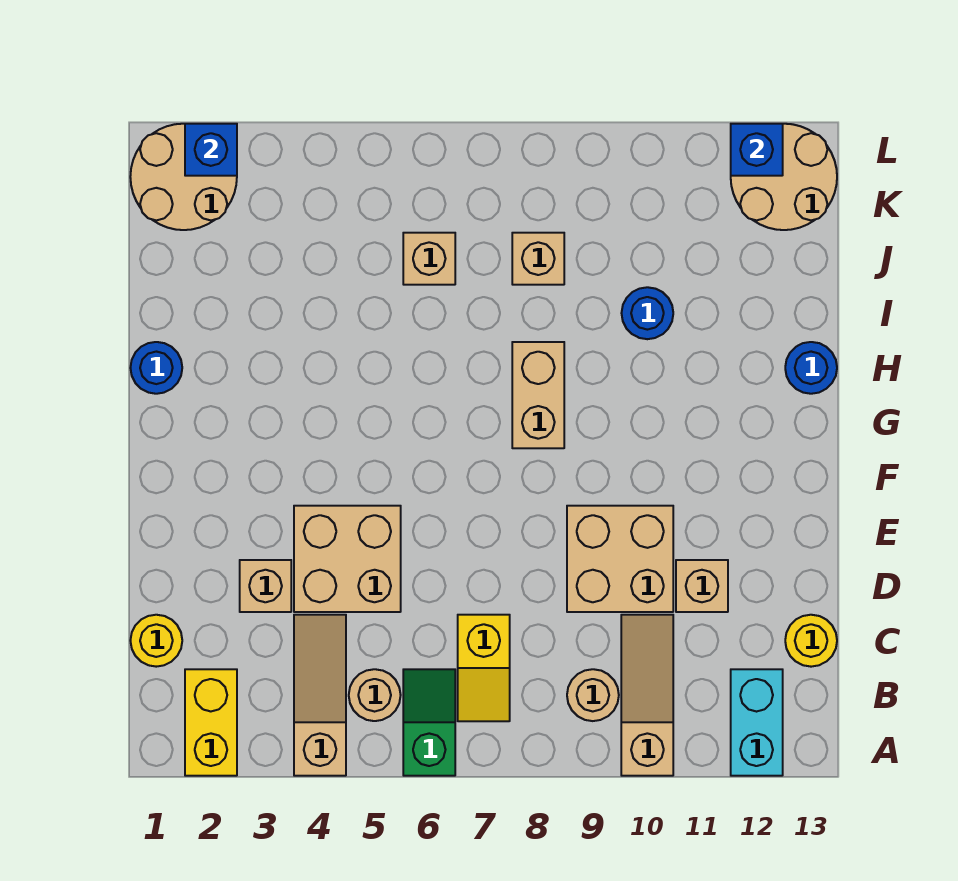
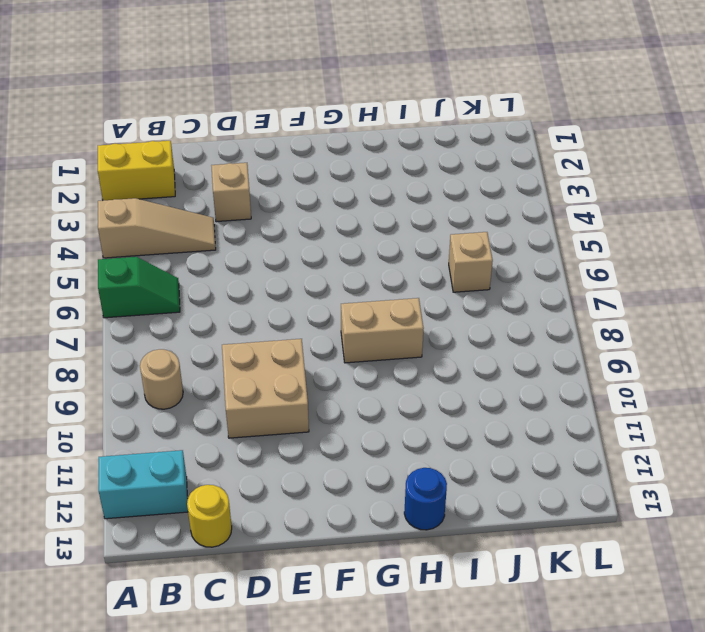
none -> tan slope A10:C10 level 1 top A
none -> tan round brick B5 level 1
none -> yellow slope B7:C7 level 1 top C

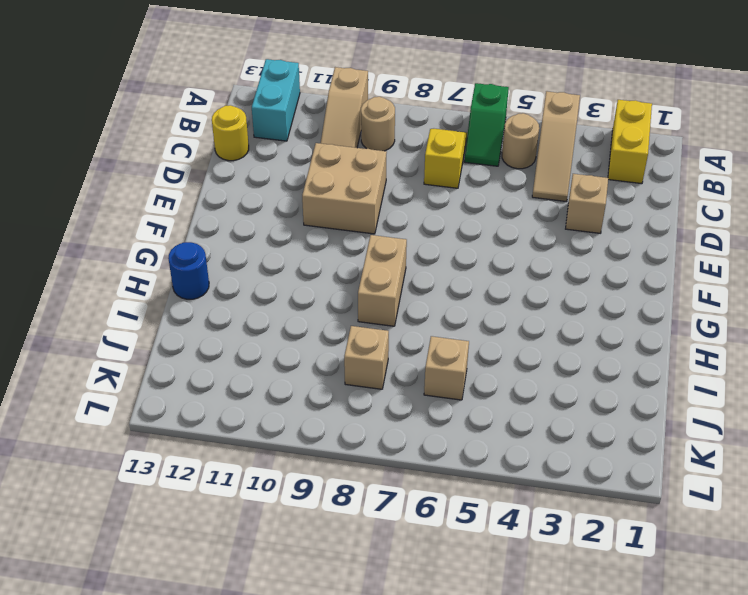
none -> yellow round brick C1 level 1
none -> tan brick D4:E5 level 1
none -> tan brick D11 level 1

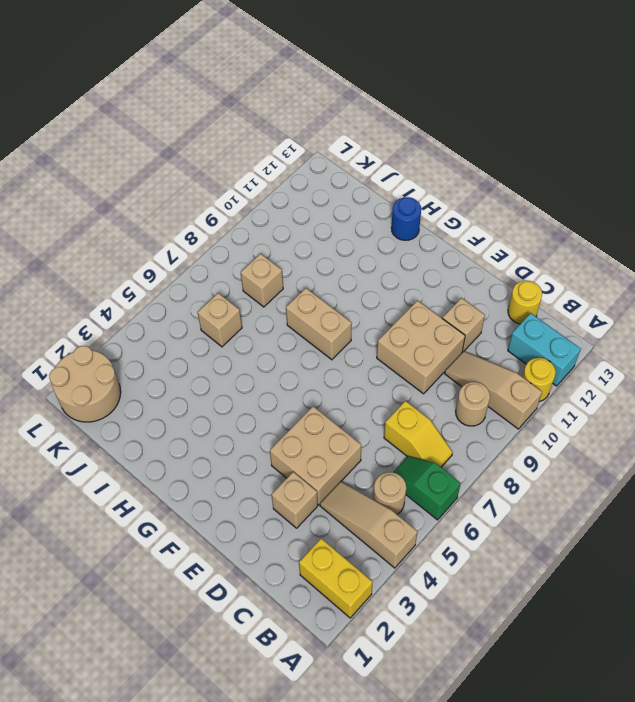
yellow round brick A11 level 1 -> yellow round brick C1 level 1
none -> blue round brick H1 level 1
none -> blue round brick I10 level 1
none -> tan round brick K12:L13 level 1

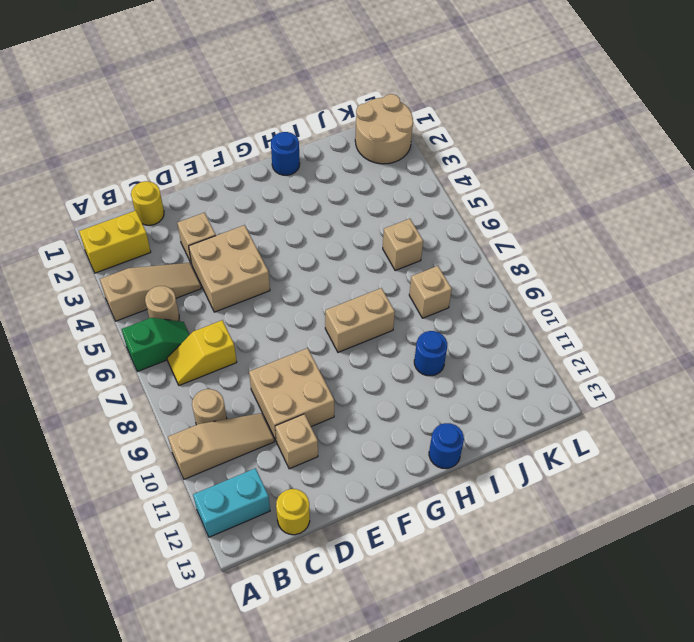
none -> tan round brick K12:L13 level 1
none -> blue brick L2 level 2
none -> blue brick L12 level 2

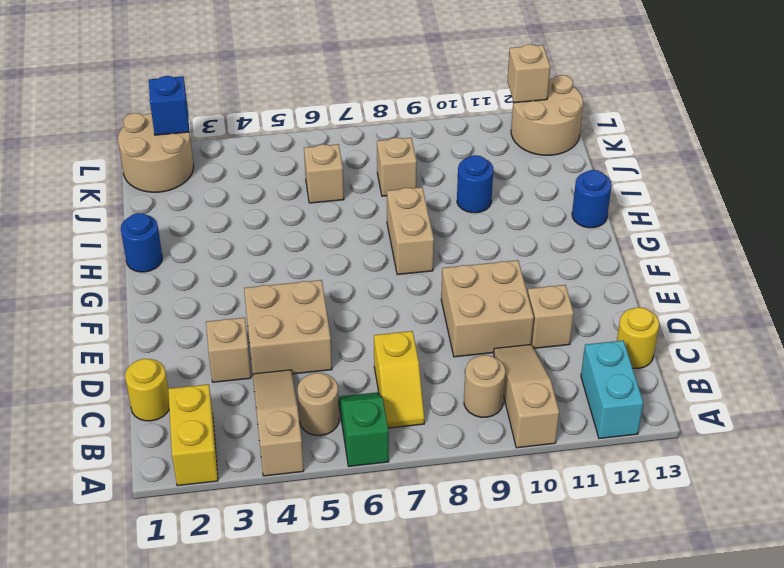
tan brick L12 level 2 -> blue brick L12 level 2

